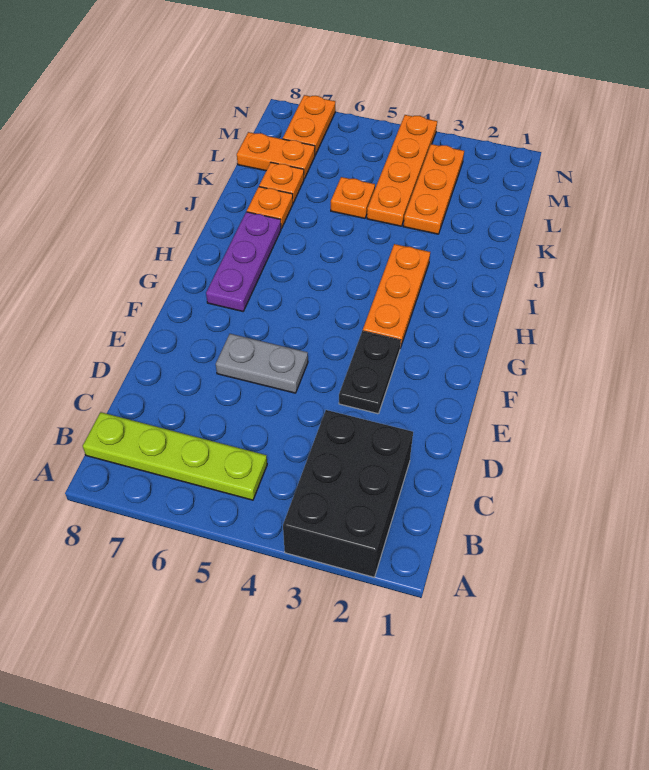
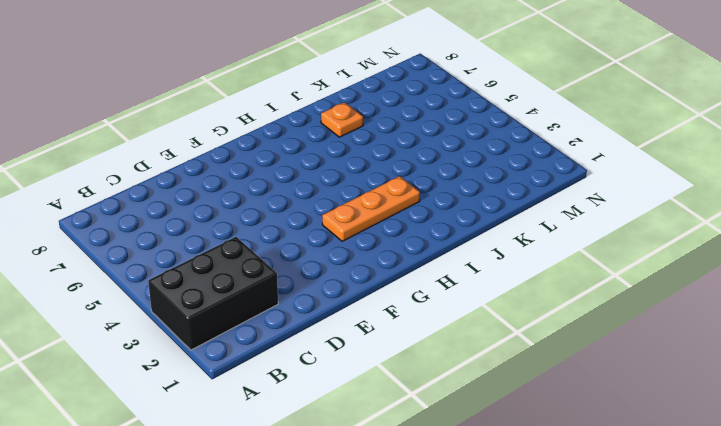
none -> lime plate B5:B8 level 1
none -> black plate E3:F3 level 1
none -> grey plate E5:E6 level 1

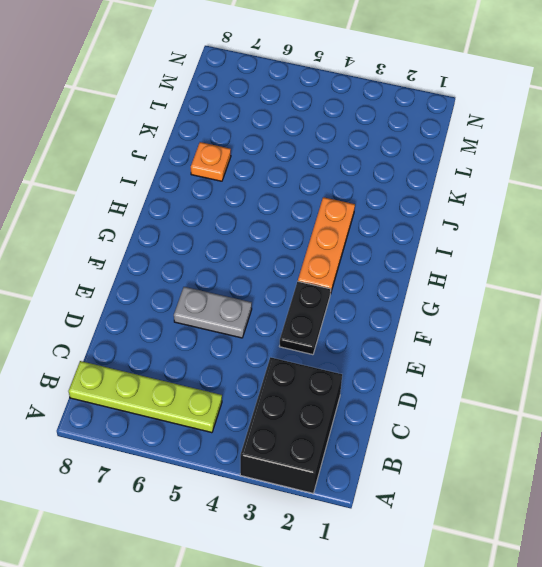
none -> purple plate G7:I7 level 1
none -> orange plate K3:M3 level 1
none -> orange plate K4:N4 level 1

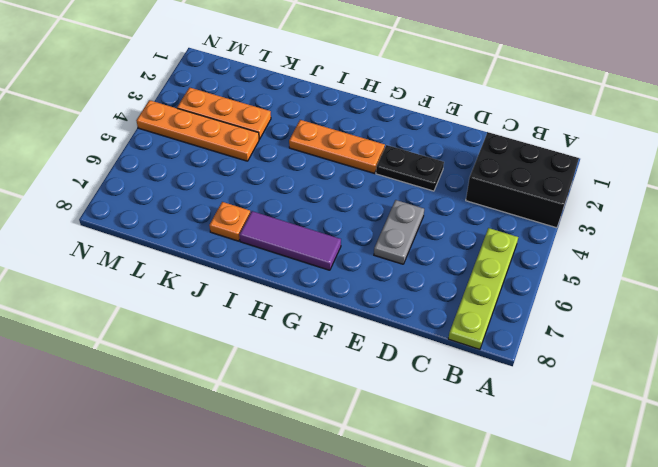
purple tile G7:I7 level 1 -> purple plate G7:I7 level 1
none -> orange plate K5 level 1
none -> orange plate K7 level 1
none -> orange plate L7:L8 level 1

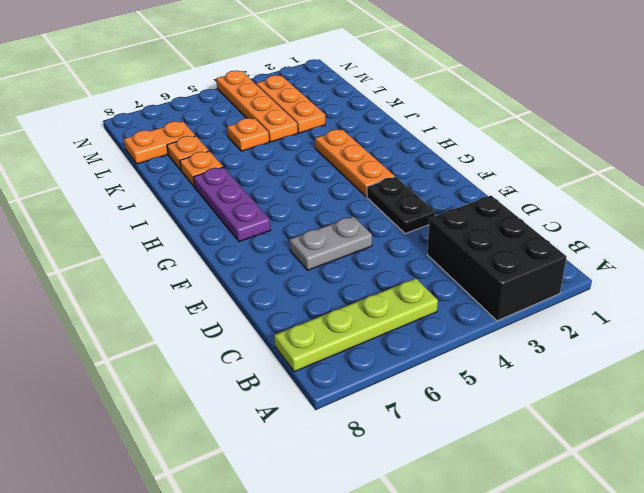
none -> orange plate M7:N7 level 1

